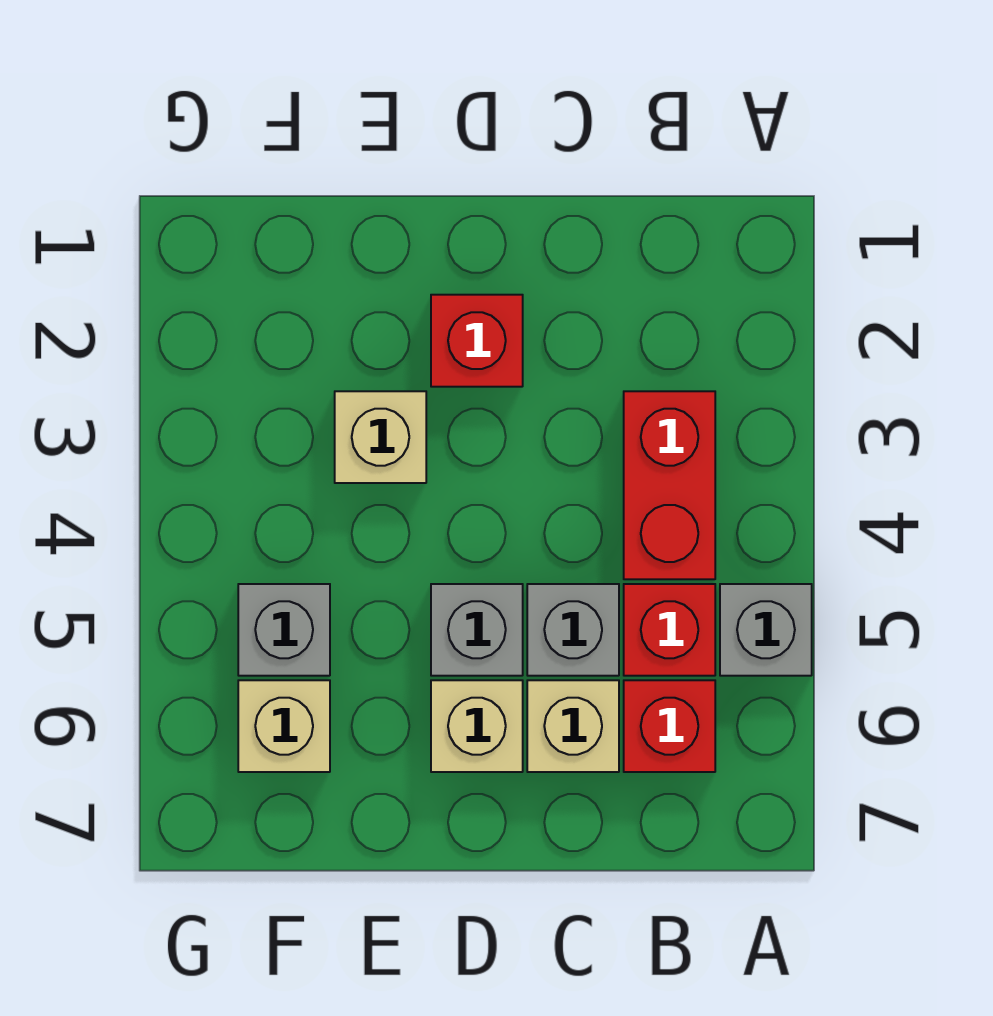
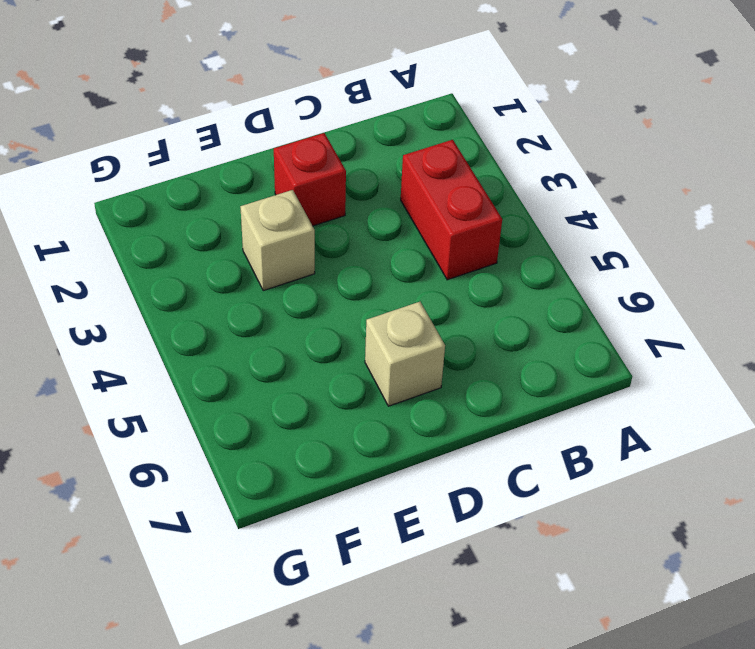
none -> grey brick A5 level 1
none -> red brick B5 level 1
none -> red brick B6 level 1

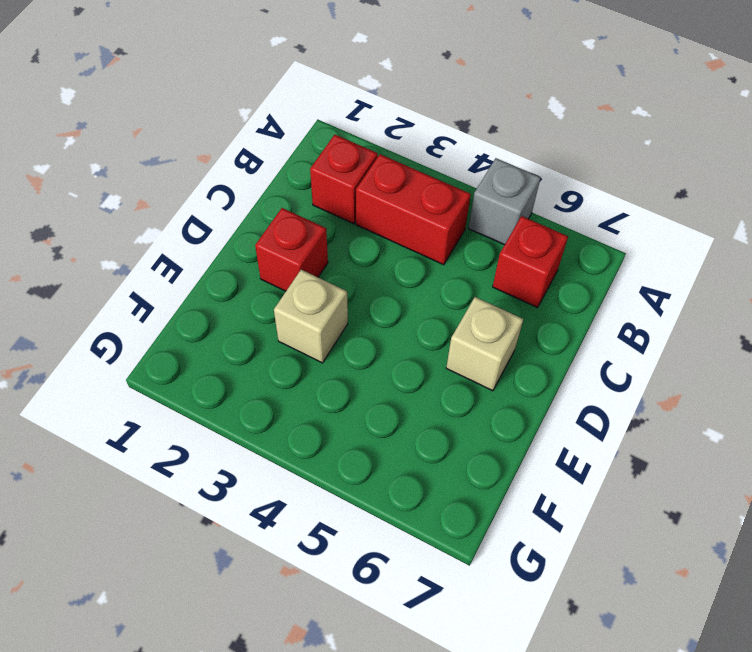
red brick B2 level 1 -> red brick B5 level 1
none -> grey brick C5 level 1
none -> tan brick C6 level 1
none -> grey brick D5 level 1

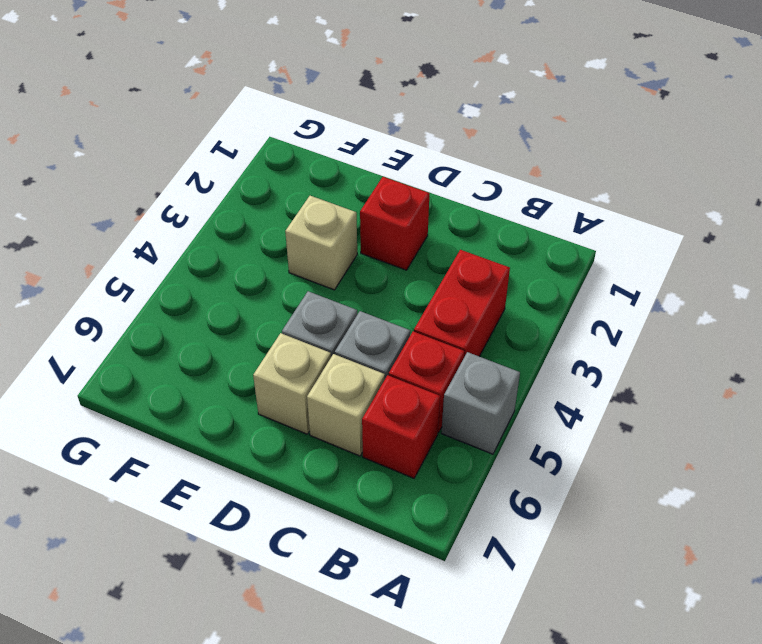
none -> grey brick F5 level 1
none -> tan brick F6 level 1

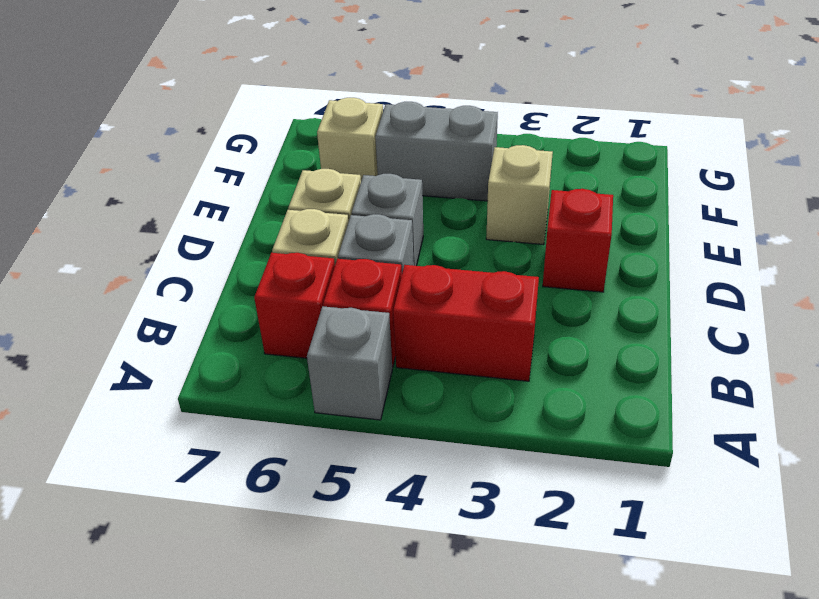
grey brick F4:F5 level 1 -> grey brick F5 level 1

